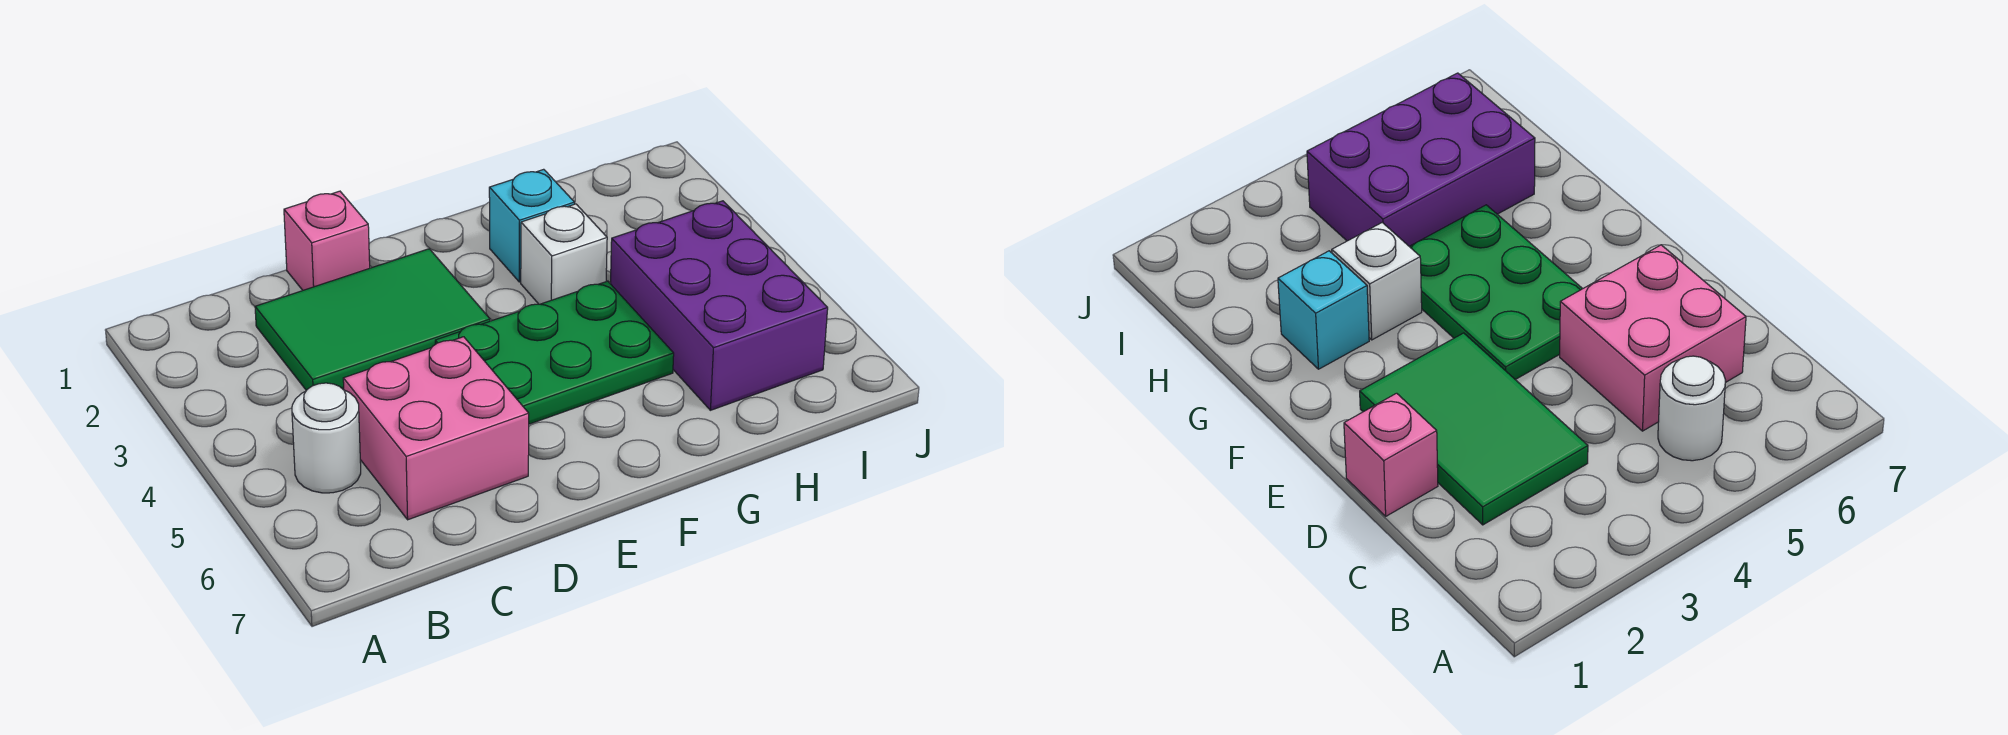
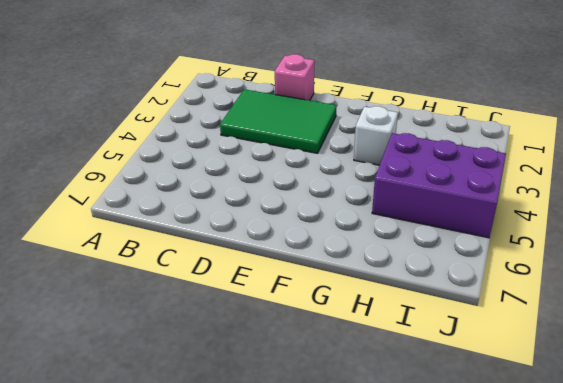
purple brick H4:J5 level 1 -> purple brick H4:I6 level 1
none -> white round brick B5 level 1
none -> pink brick C5:D6 level 1

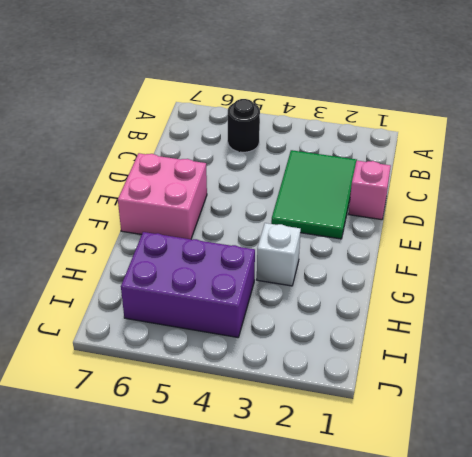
black round brick B5 level 1 -> white round brick B5 level 1
pink brick E6:F7 level 1 -> pink brick C5:D6 level 1
none -> green plate E4:G5 level 1
none -> cyan brick G2 level 1

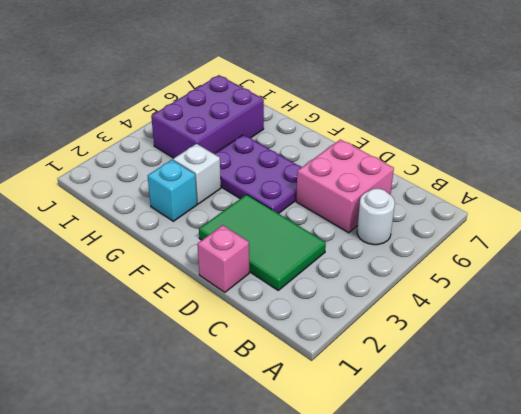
purple plate E4:G5 level 1 -> green plate E4:G5 level 1

